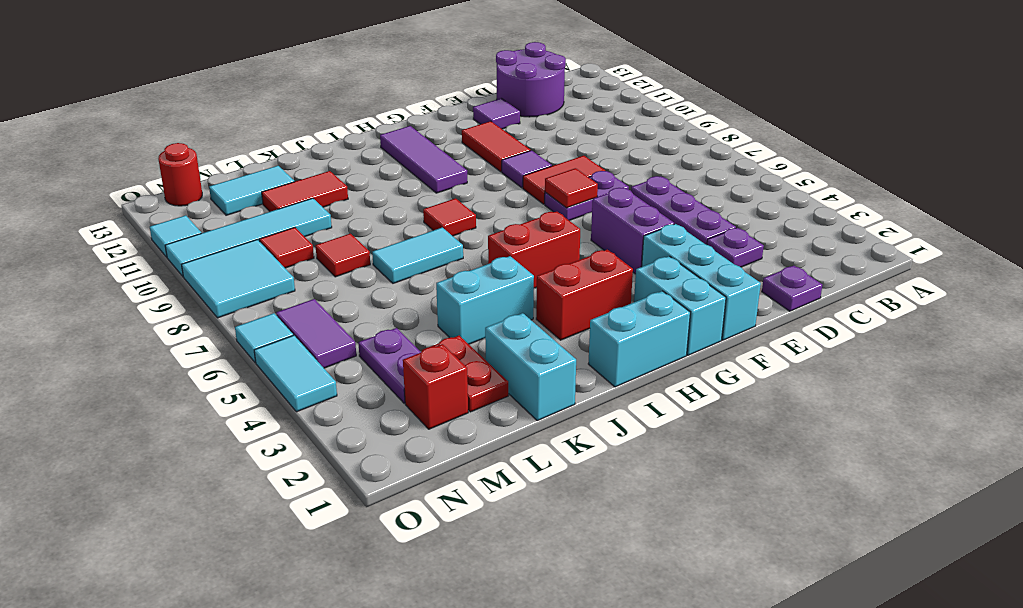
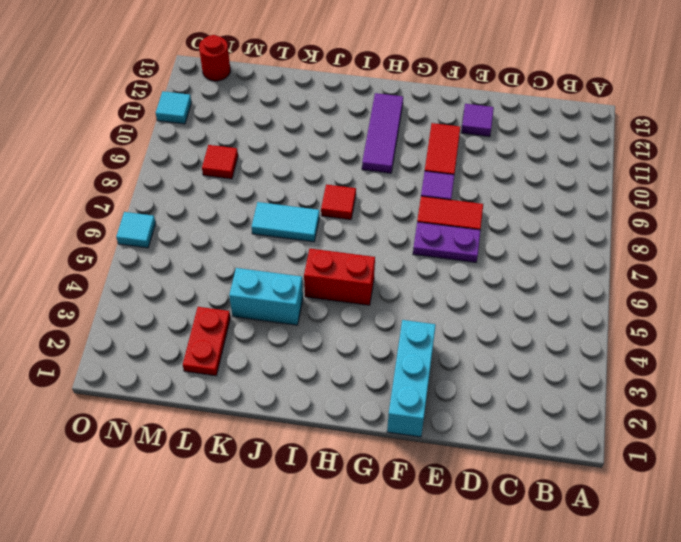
none -> purple round brick C12:D13 level 1
none -> purple plate D1 level 1
none -> purple plate D3 level 1
none -> purple plate D4:D6 level 1

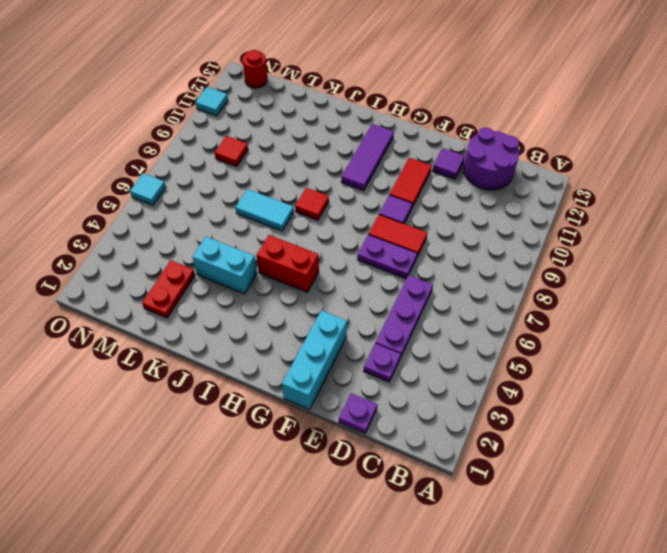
none -> purple brick F4:F5 level 1
none -> cyan brick G1:G2 level 1
none -> cyan brick H1:I1 level 1
none -> red brick H3:I3 level 1

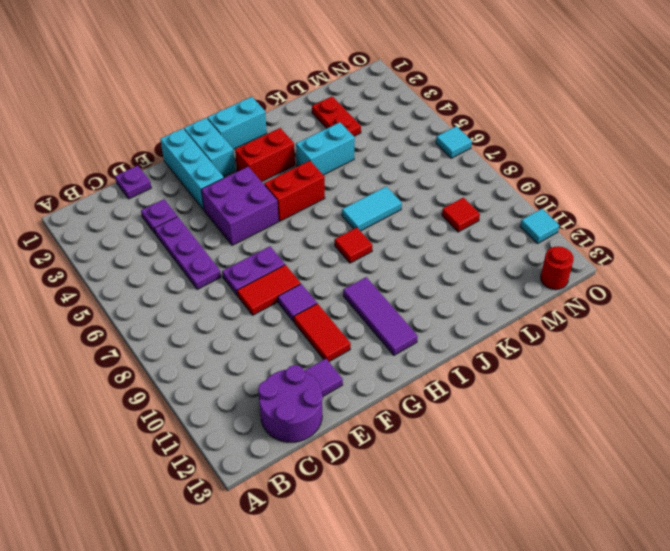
purple brick F4:G5 level 1 -> purple brick F4:F5 level 1
none -> cyan brick K1:K2 level 1
none -> red tile K11:L11 level 1
none -> red tile L8 level 1
none -> cyan tile L10:O10 level 1

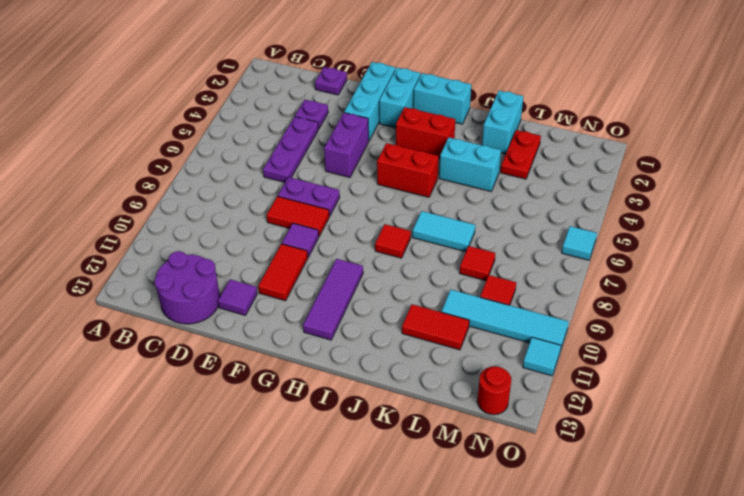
none -> cyan tile L12:M12 level 1
none -> red brick M2 level 1
none -> purple plate M3:M4 level 1
none -> purple tile N5:N6 level 1

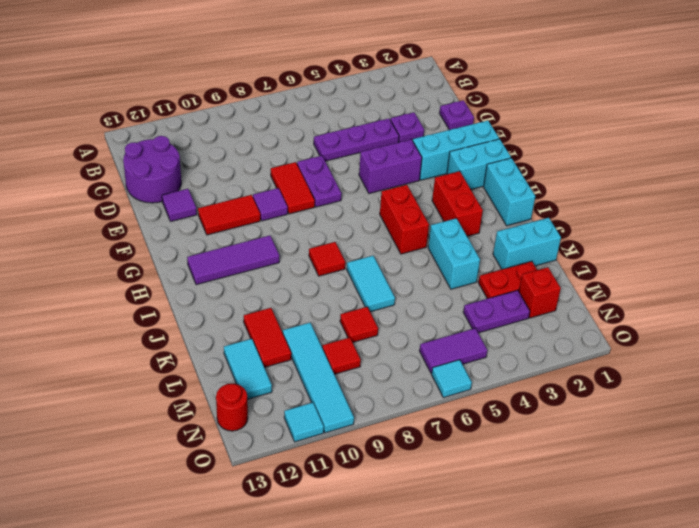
none -> cyan tile N8:O9 level 1
none -> cyan tile O4:O5 level 1
none -> red tile F7 level 2

